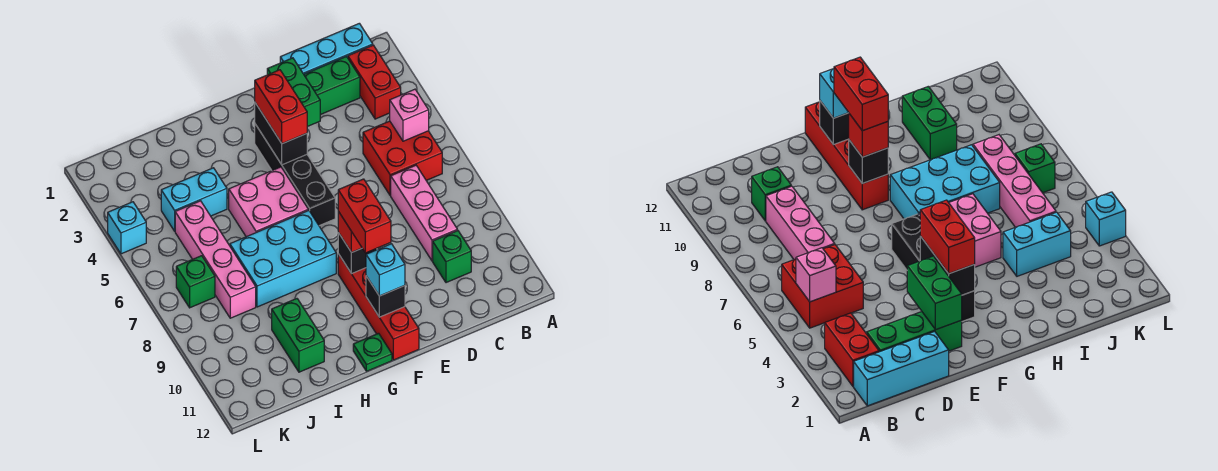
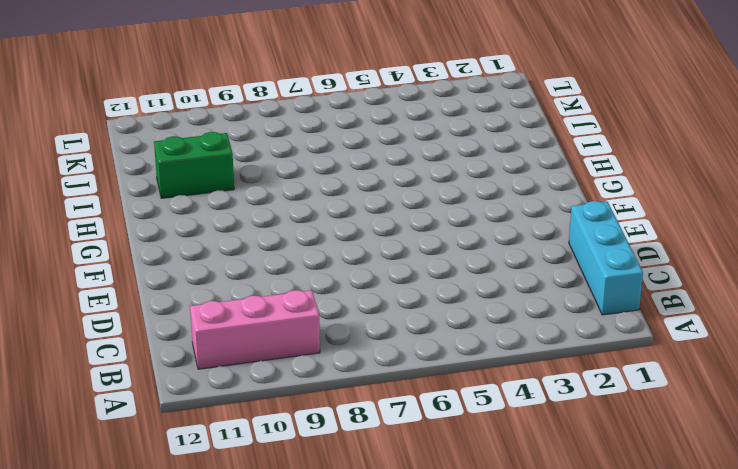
pink brick B9:B11 level 1 -> pink brick C7:C9 level 1
none -> red brick B2:B3 level 1
none -> red brick B5:C6 level 1
none -> green brick C2:E2 level 1

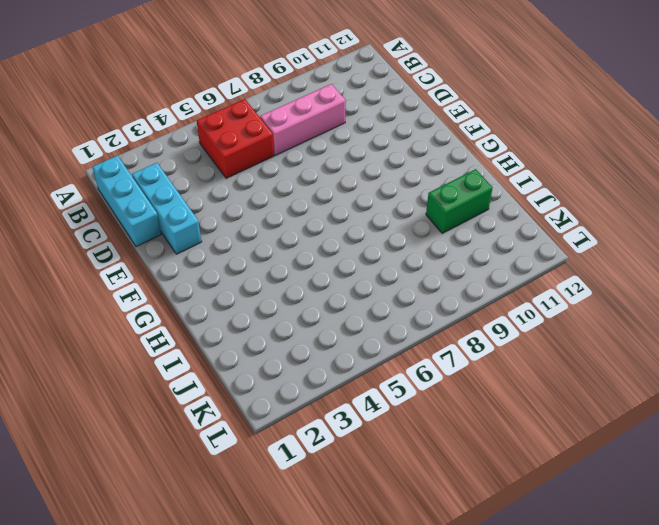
cyan brick C2:E2 level 1 -> green brick C2:E2 level 1
none -> red brick B2:B3 level 1
none -> green brick C10 level 1
none -> black brick F3:F6 level 1

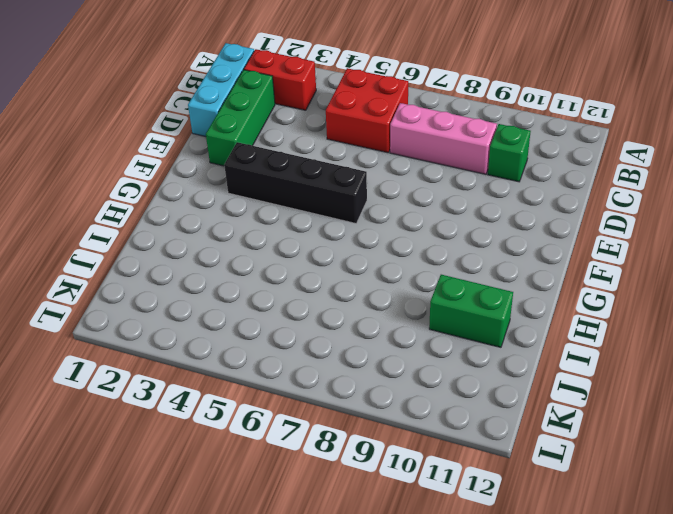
none -> red brick F9:F12 level 1
none -> pink brick G5:H6 level 1
none -> cyan brick G7:I8 level 1

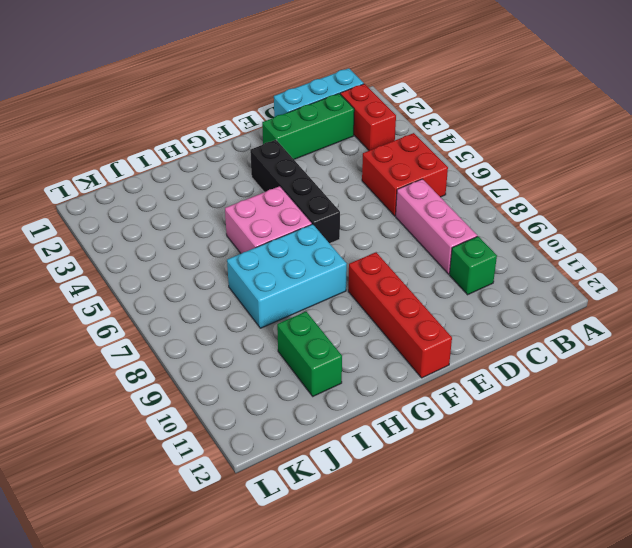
none -> green plate G12 level 1
none -> cyan brick I4:J4 level 1
none -> pink brick J5:J8 level 1

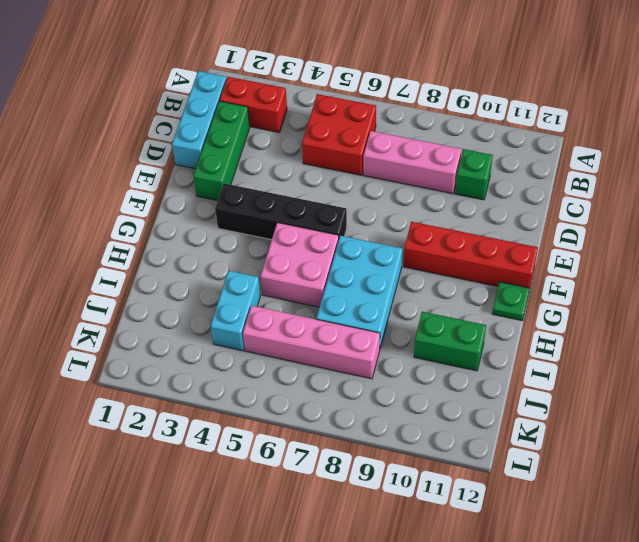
none -> green brick K7 level 1
none -> cyan brick L4 level 1
none -> pink brick B5 level 2

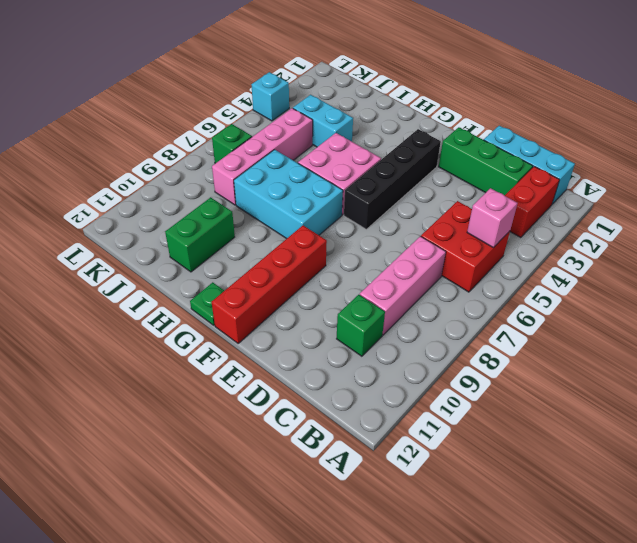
none -> green brick E2:E3 level 2
none -> black brick F3:F4 level 2
none -> black brick F9 level 2

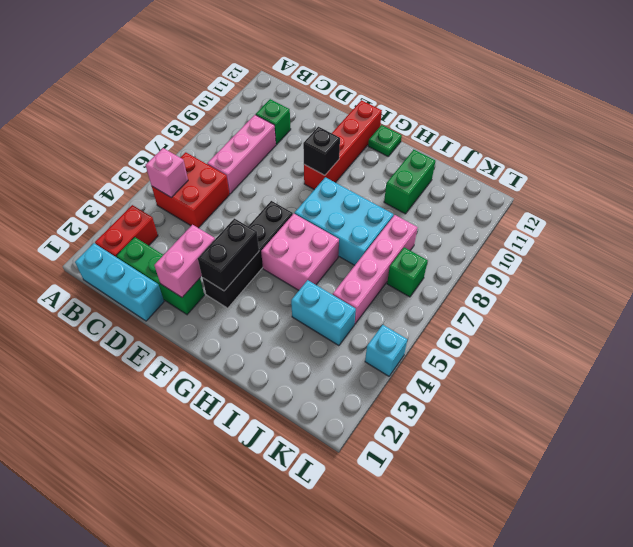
pink brick E2:E3 level 2 -> green brick E2:E3 level 2
none -> black brick F11 level 2
none -> red brick F3:F4 level 3
none -> red brick F9 level 3

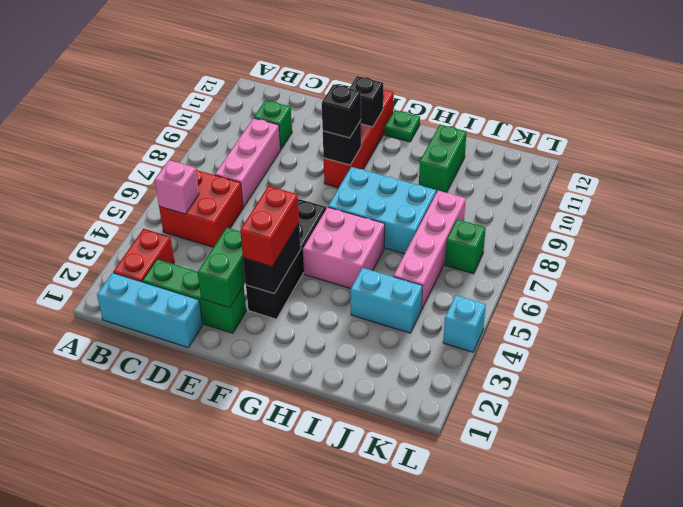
black brick F9 level 3 -> red brick F9 level 3
none -> cyan brick F11 level 3
none -> red brick F9:F10 level 4

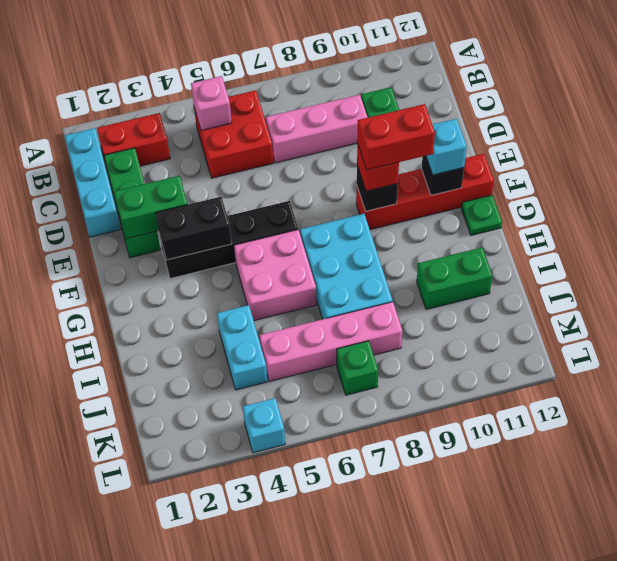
none -> red brick F3:F4 level 3

